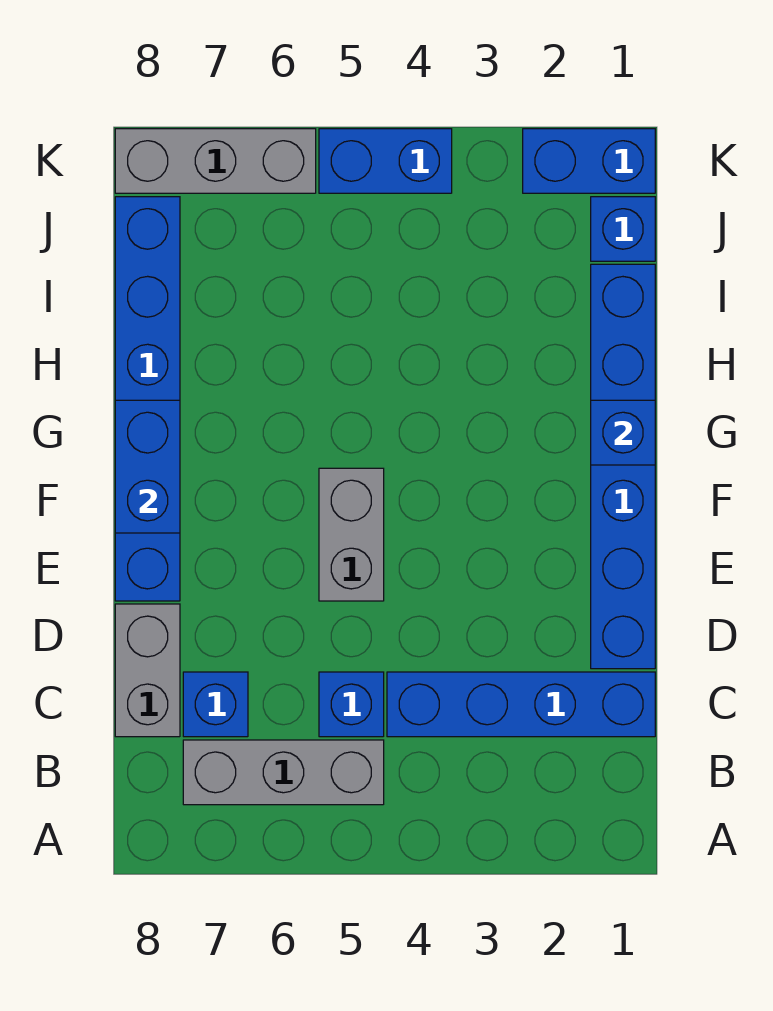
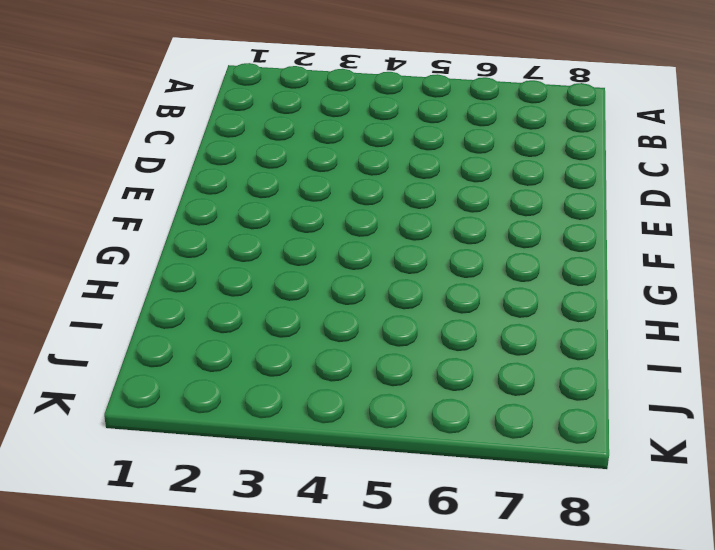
none -> grey brick B5:B7 level 1
none -> blue brick C1:C4 level 1
none -> blue brick C5 level 1

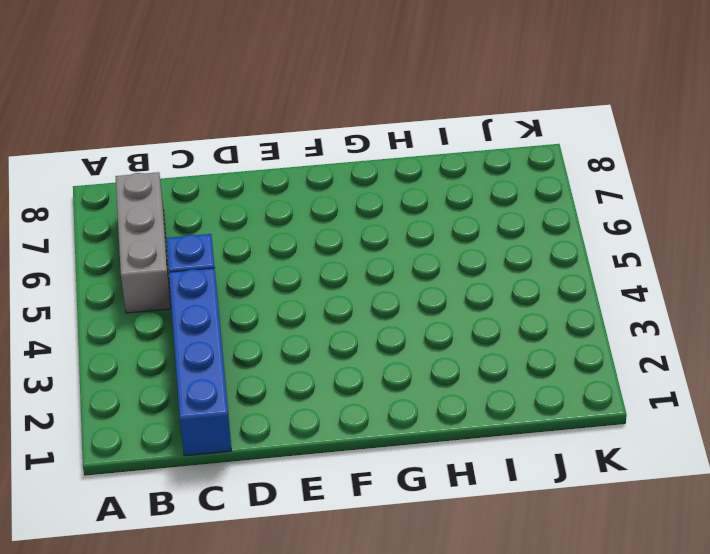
none -> blue brick C7 level 1
none -> grey brick C8:D8 level 1
none -> blue brick D1:I1 level 1

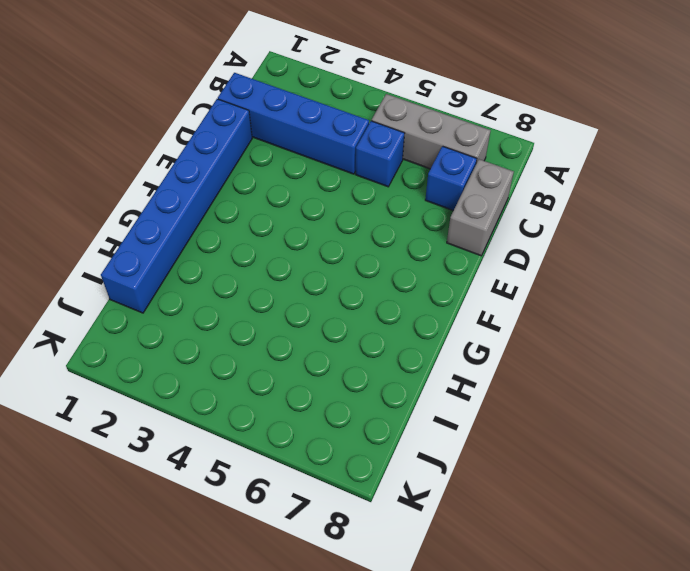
none -> grey brick E5:F5 level 1
none -> blue brick E8:J8 level 1
none -> blue brick J1 level 1

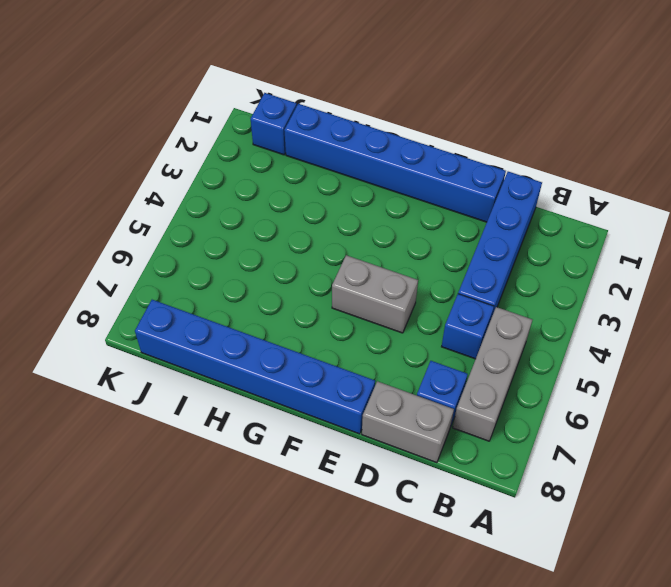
none -> blue brick K1:K2 level 1
none -> blue brick K4:K5 level 1
none -> grey brick K6:K8 level 1

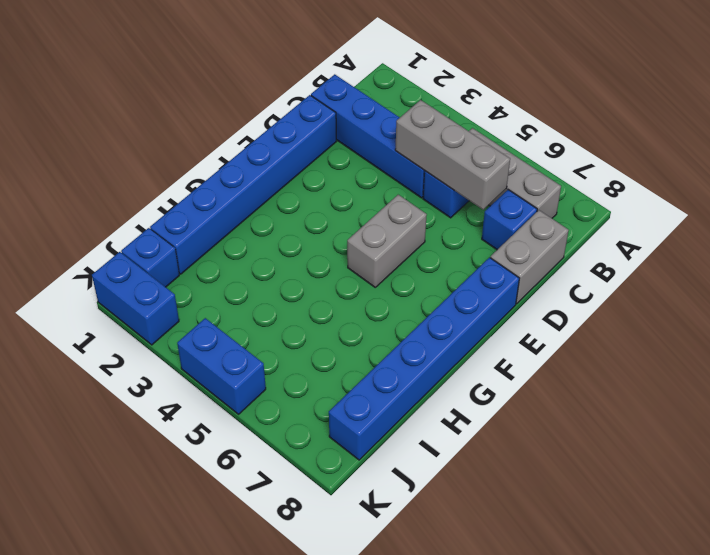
grey brick C4:C6 level 2 -> grey brick K6:K8 level 1
none -> blue brick F8:G8 level 2
none -> blue brick G1 level 2

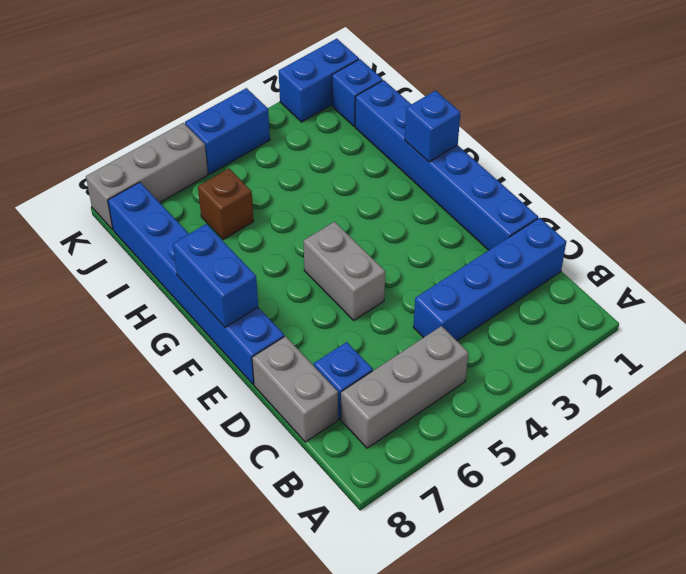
brown brick I6 level 1 -> none
none -> blue brick C5 level 1

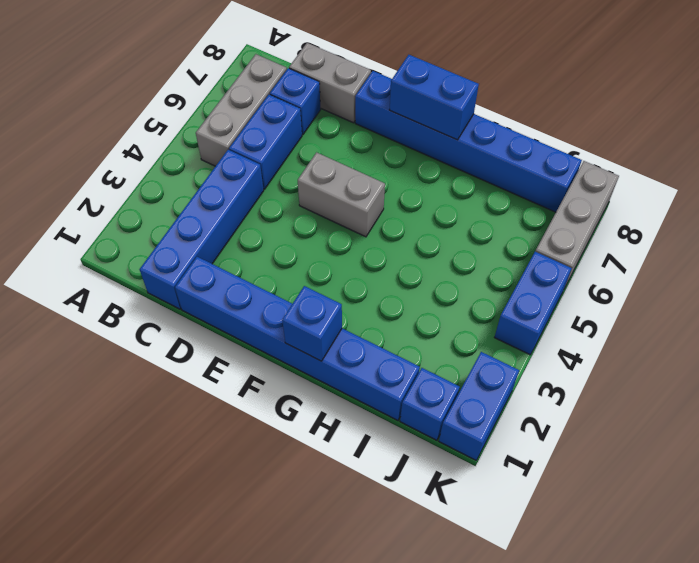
blue brick C5:C6 level 1 -> blue brick C5 level 1

